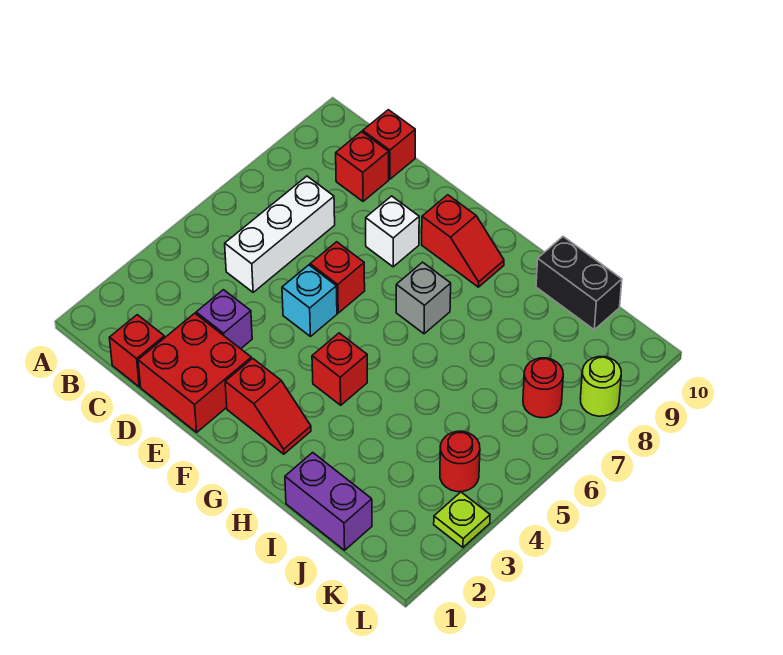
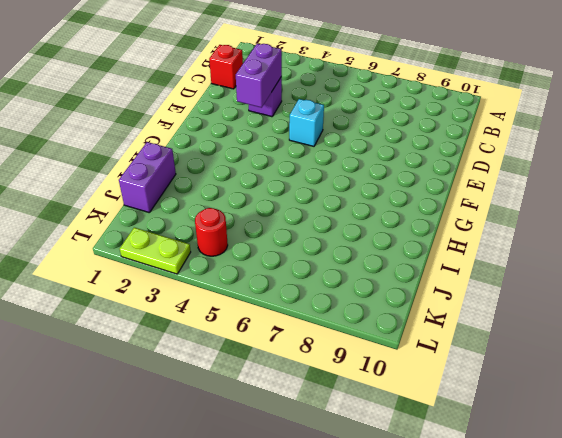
purple brick D3:E3 level 2 -> none
lime plate L2:L3 level 1 -> lime plate L3 level 1
none -> white brick C5:C7 level 1
none -> red brick C9 level 1
none -> red brick C10 level 1

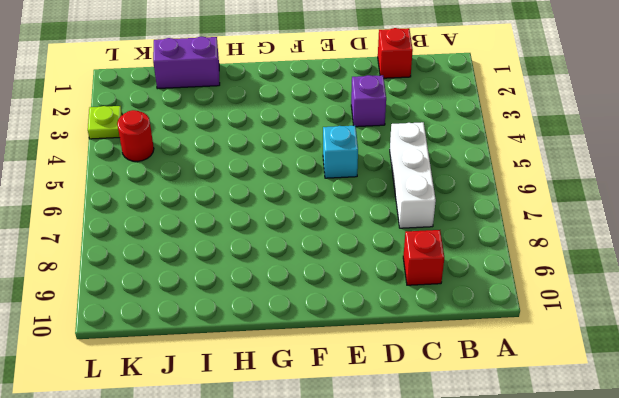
none -> red brick C10 level 1
none -> red brick D1:E2 level 1
none -> red brick E6 level 1

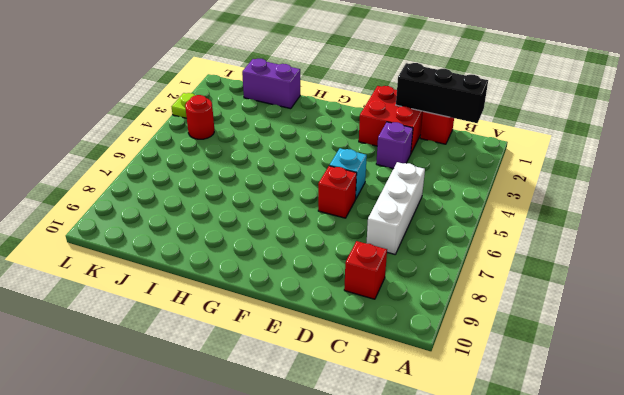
black brick B1:D1 level 2 -> none
none -> red brick C10 level 1
none -> white brick E8 level 1
none -> red slope F2:G2 level 1 top F

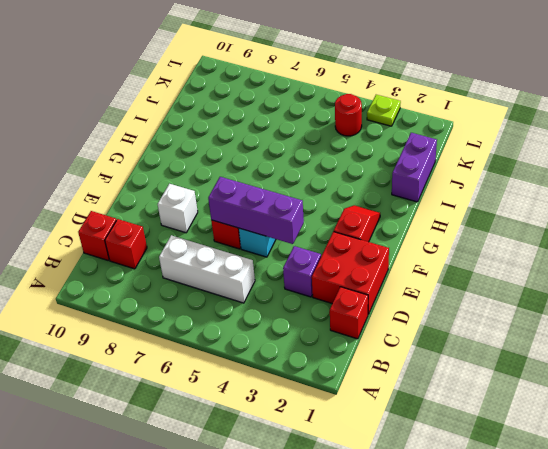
purple brick E4:E6 level 2 -> none
none -> red slope F9:G9 level 1 top F
none -> red brick G4 level 1
none -> grey brick G7 level 1

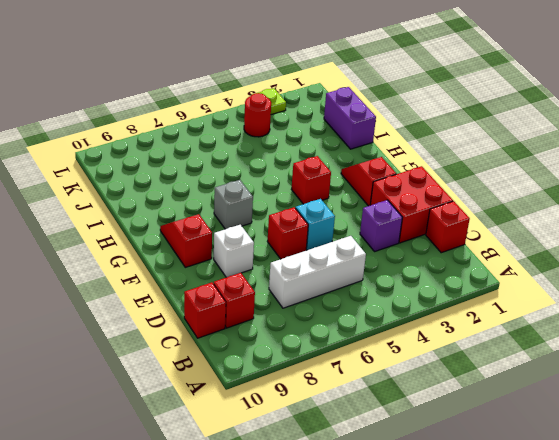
none -> black brick I10:J10 level 1
none -> red round brick K7 level 1
none -> lime round brick L8 level 1

